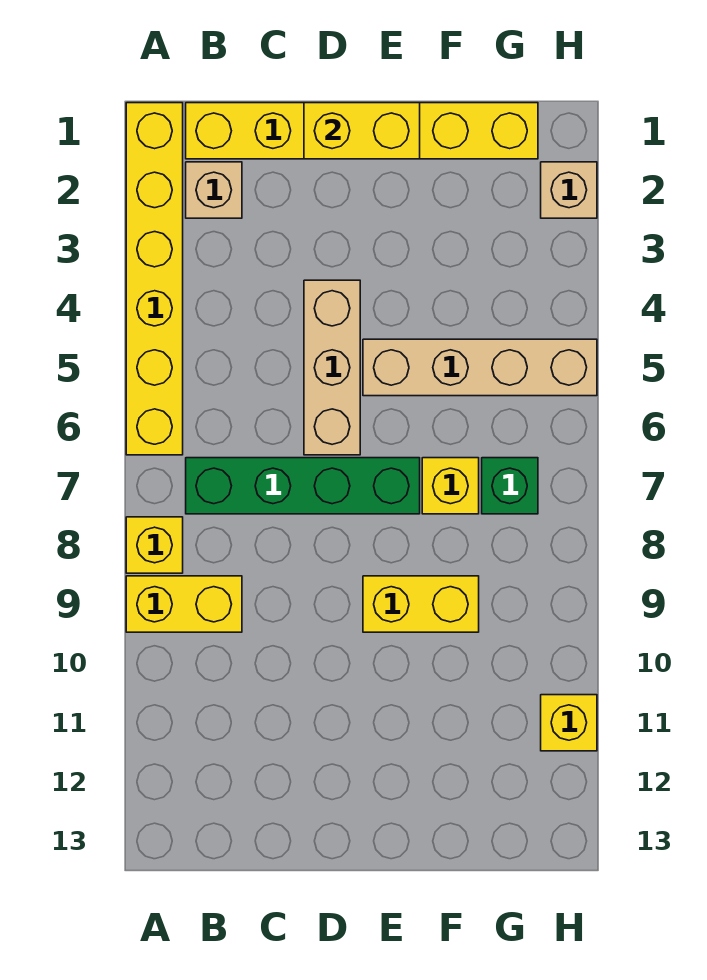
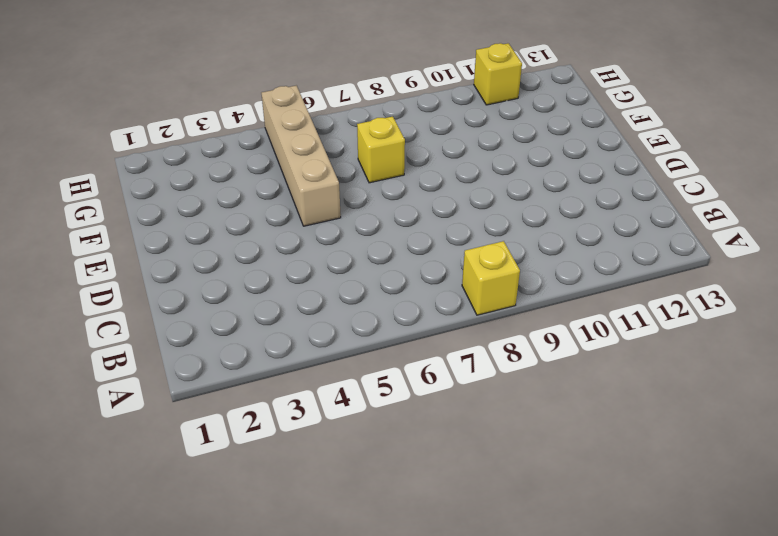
none -> yellow brick A1:A6 level 1
none -> yellow brick A9:B9 level 1
none -> yellow brick B1:G1 level 1

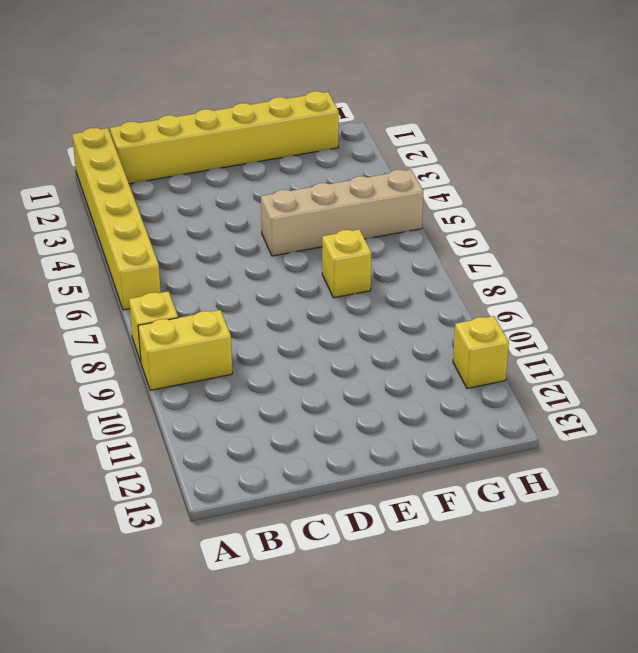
none -> tan brick B2 level 1
none -> green brick B7:E7 level 1
none -> tan brick D4:D6 level 1

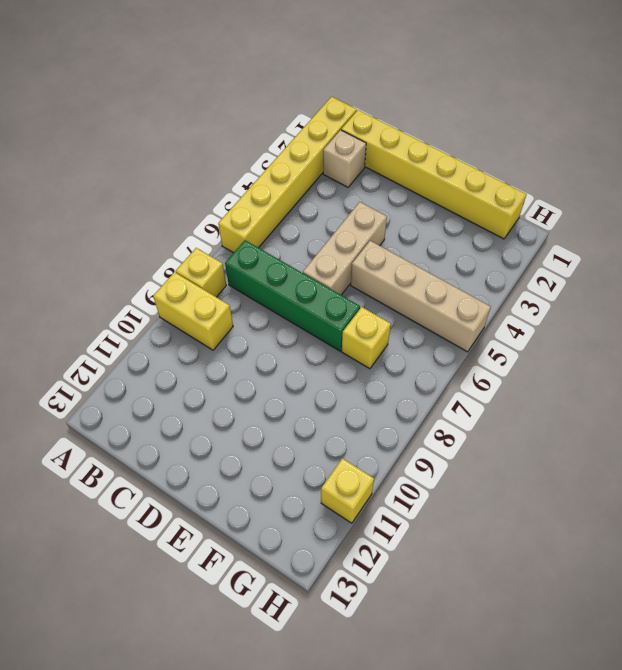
none -> yellow brick E9:F9 level 1
none -> green brick G7 level 1
none -> tan brick H2 level 1

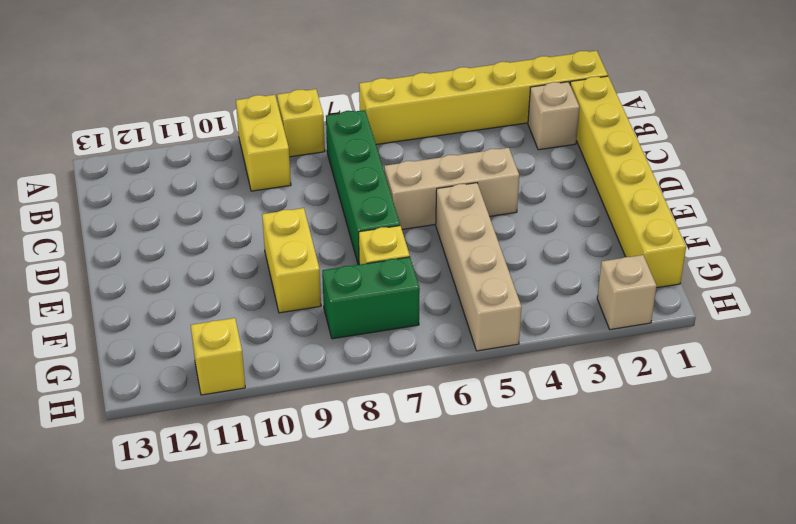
green brick G7:G8 level 1 -> green brick G7 level 1
none -> yellow brick D1:E1 level 2

